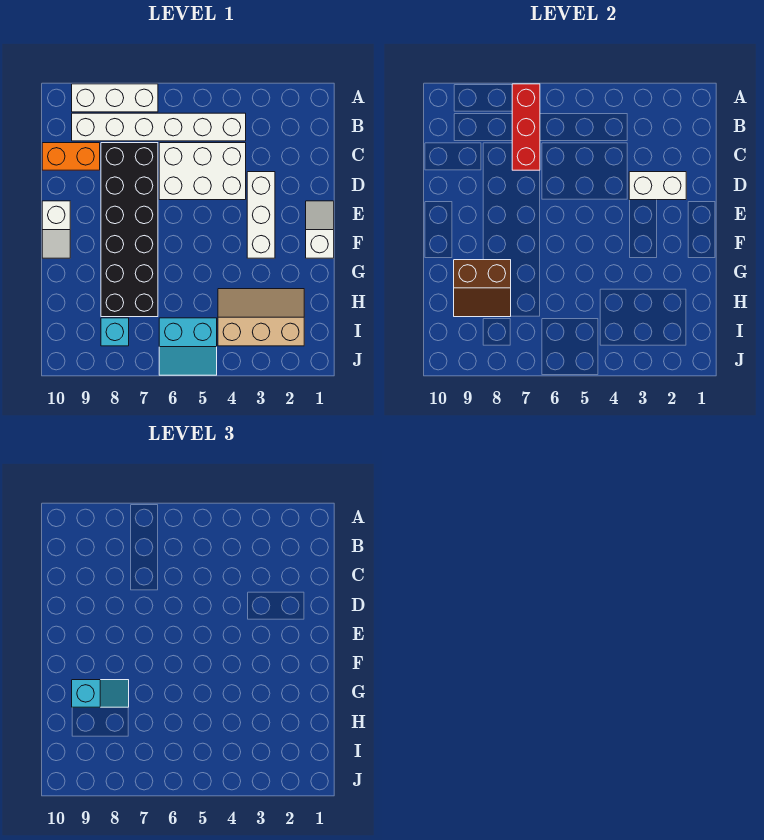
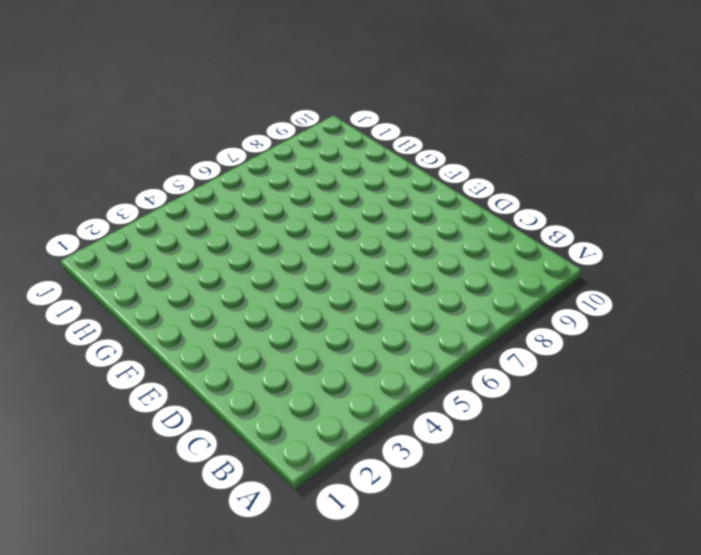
none -> white brick A7:A9 level 1
none -> white brick B4:B9 level 1
none -> white brick C4:D6 level 1

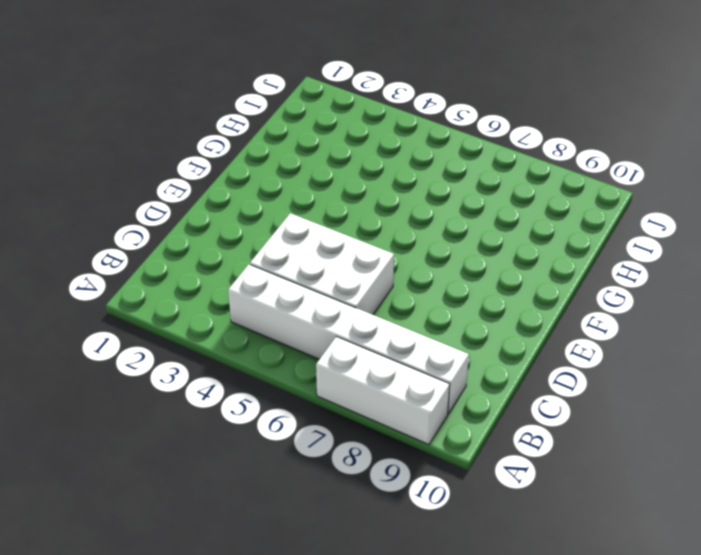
none -> black brick C7:H8 level 1
none -> orange brick C9:C10 level 1
none -> white brick D3:F3 level 1

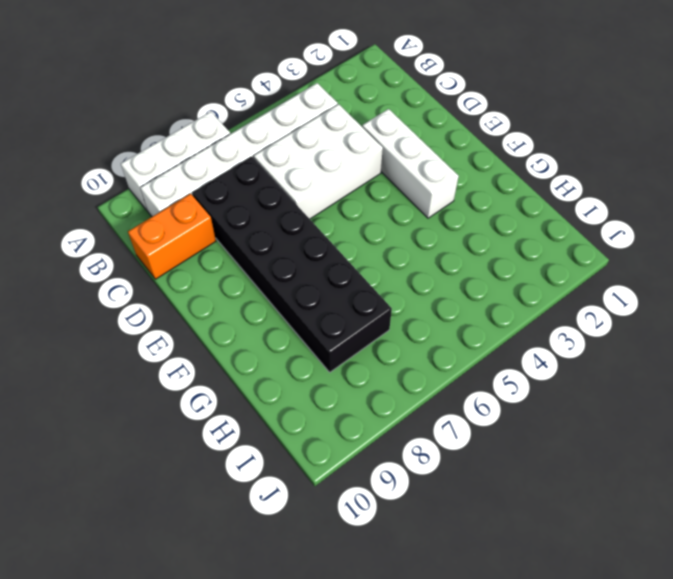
none -> white slope E1:F1 level 1 top F
none -> white slope E10:F10 level 1 top E
none -> tan slope H2:I4 level 1 top I

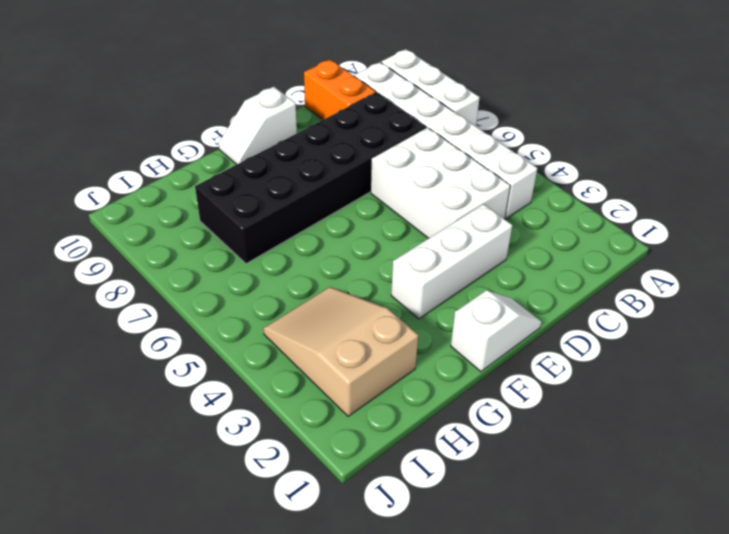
tan slope H2:I4 level 1 top 2 -> tan slope H2:I4 level 1 top I
none -> cyan slope I5:J6 level 1 top I
none -> cyan brick I8 level 1
none -> red brick A7:C7 level 2

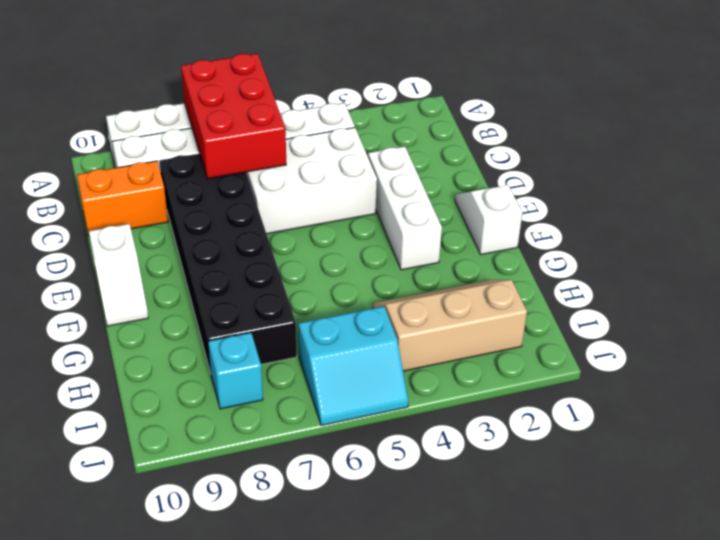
red brick A6:C7 level 2 -> red brick A7:C7 level 2
none -> white brick D2:D3 level 2
none -> brown slope G8:H9 level 2 top G
none -> cyan slope G8:G9 level 3 top 9

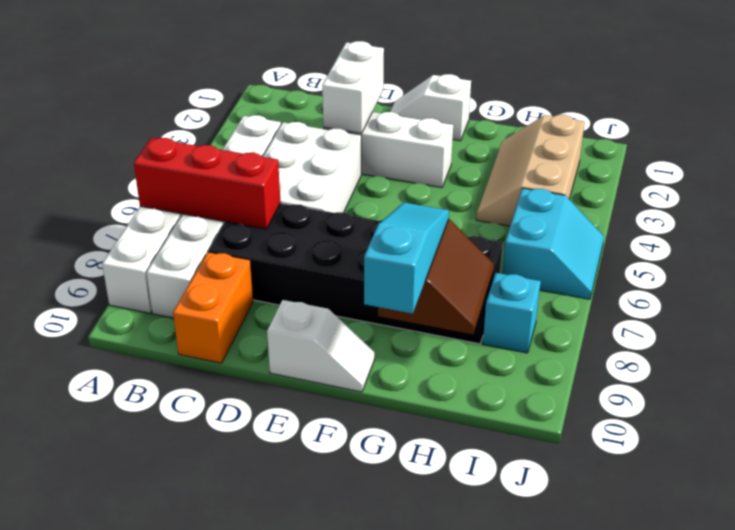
cyan slope G8:G10 level 3 top 10 -> cyan slope G8:G9 level 3 top 9

